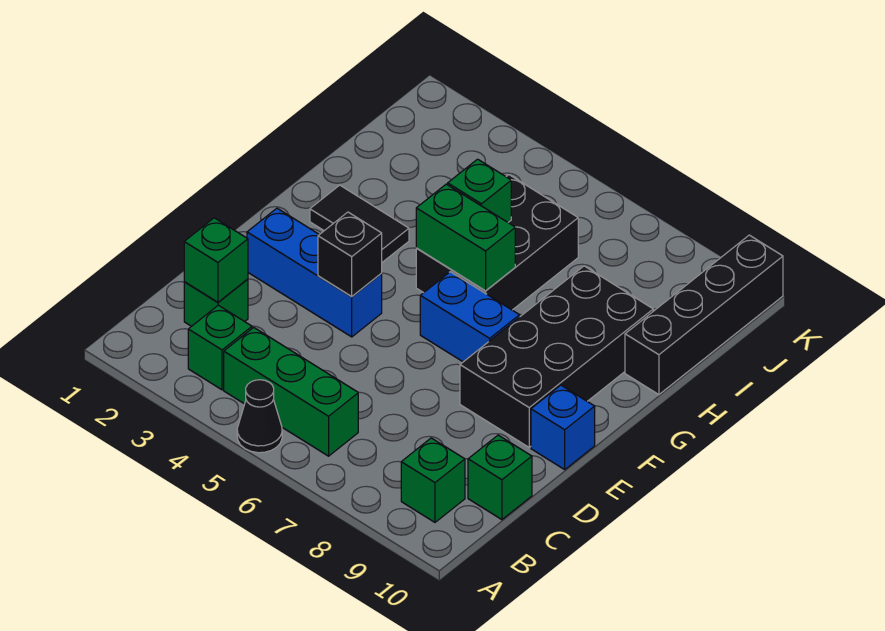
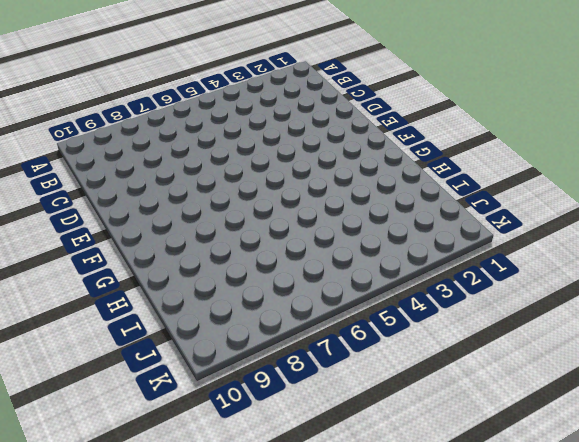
none -> black cone A5 level 1
none -> green brick B3 level 1
none -> green brick B4:B6 level 1

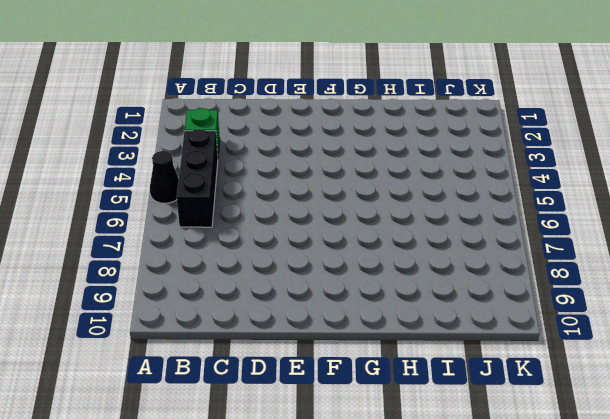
black brick B4:B6 level 1 -> green brick B4:B6 level 1
none -> green brick B9 level 1
none -> green brick C2 level 1
none -> green brick C10 level 1

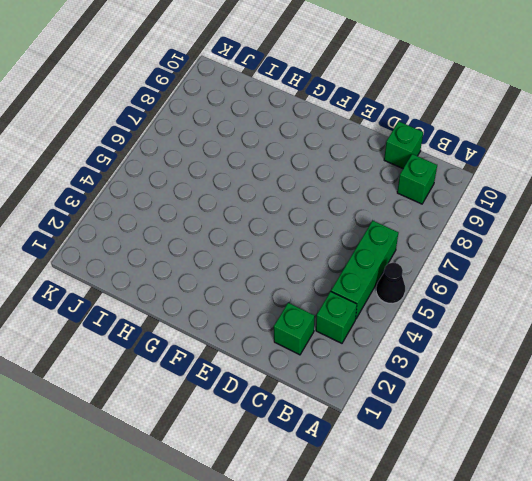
none -> blue brick E2:E4 level 1
none -> black brick E8:H9 level 1
none -> blue brick E10 level 1

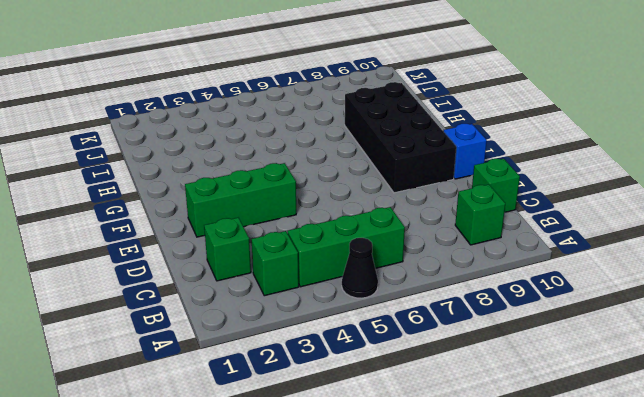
green brick E2:E4 level 1 -> blue brick E2:E4 level 1
none -> blue brick F6:F7 level 1
none -> black tile G2:G3 level 1
none -> black brick G5:I6 level 1

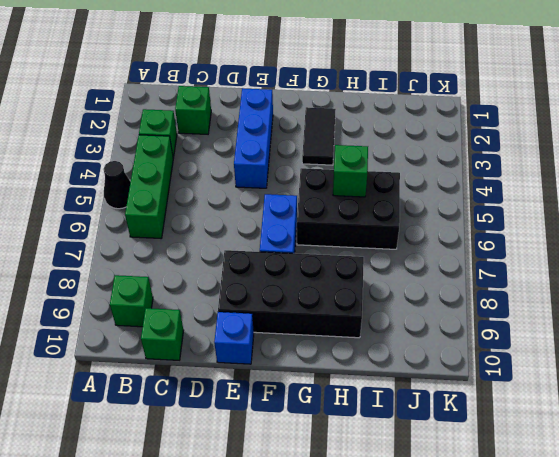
none -> black brick H10:K10 level 1
none -> green brick C2 level 2
none -> black brick E4 level 2

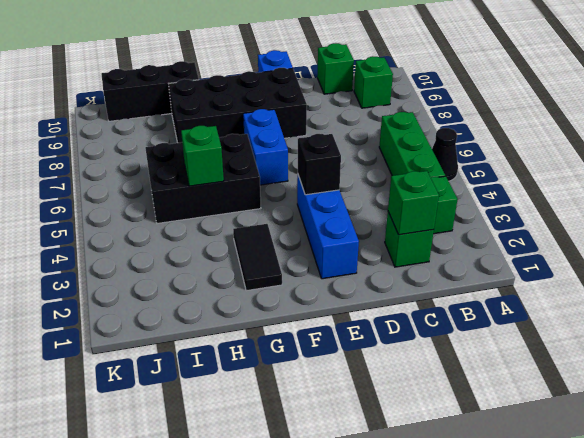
black brick H10:J10 level 1 -> black brick H10:K10 level 1
none -> green brick G5:G6 level 2

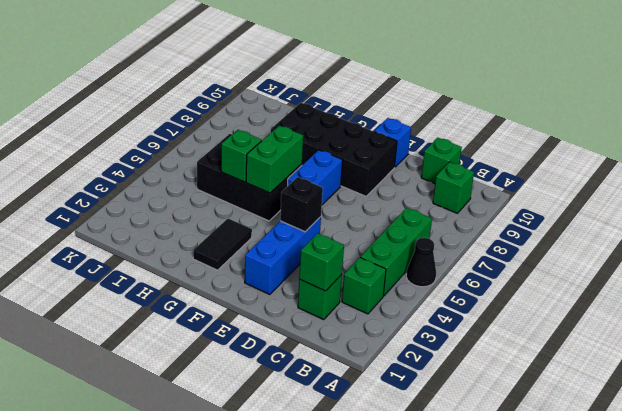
none -> black brick H10:K10 level 1

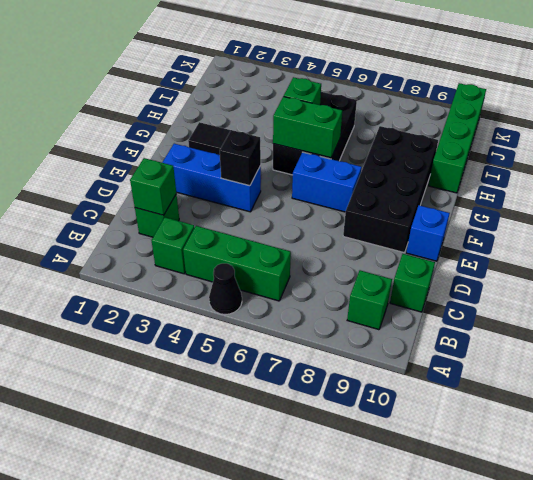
green brick H10:K10 level 1 -> black brick H10:K10 level 1

